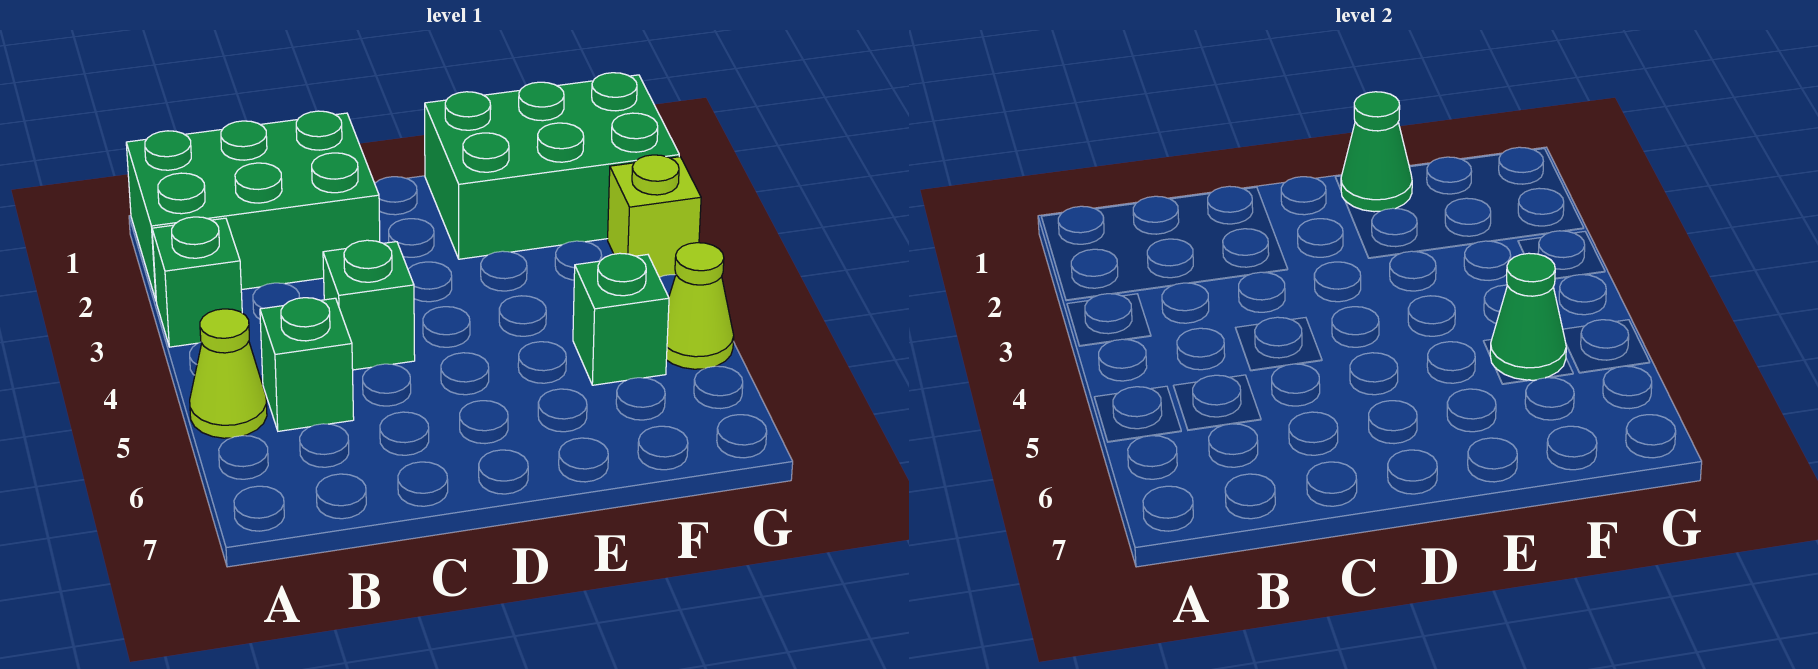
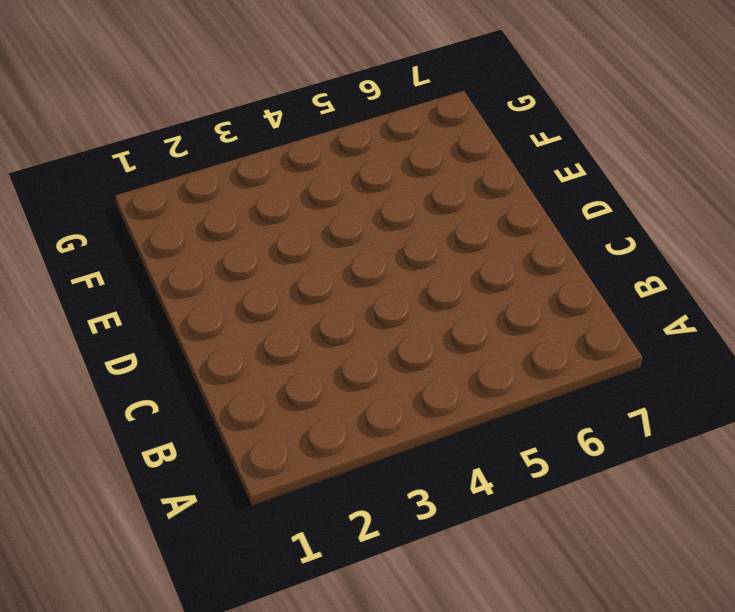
none -> green brick A1:C2 level 1
none -> green brick A3 level 1

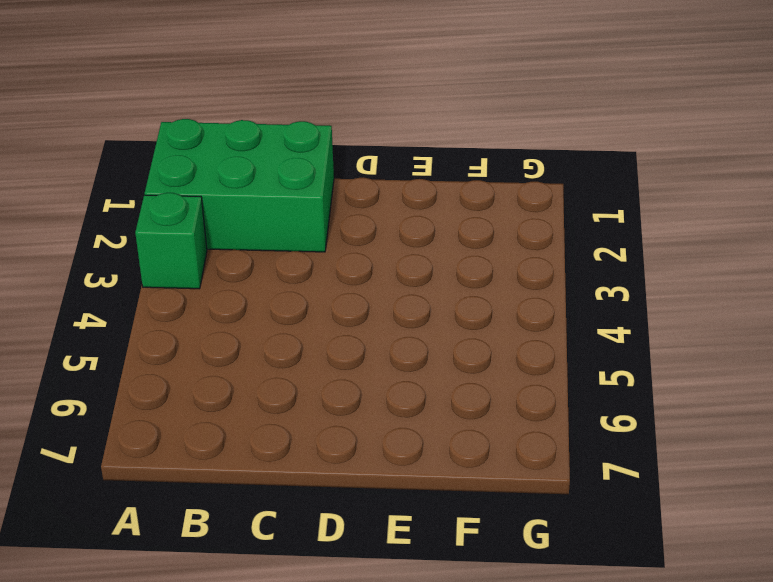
none -> lime cone A5 level 1
none -> green brick B5 level 1

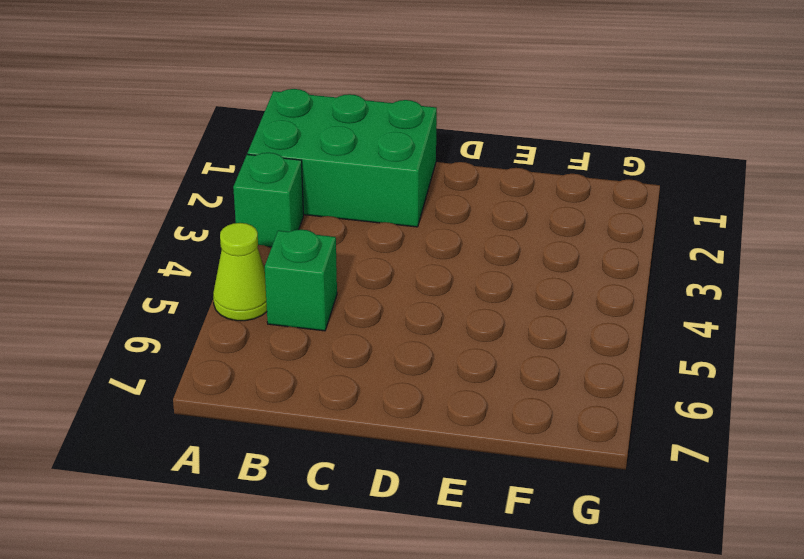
none -> green brick C4 level 1
none -> green brick E1:G2 level 1

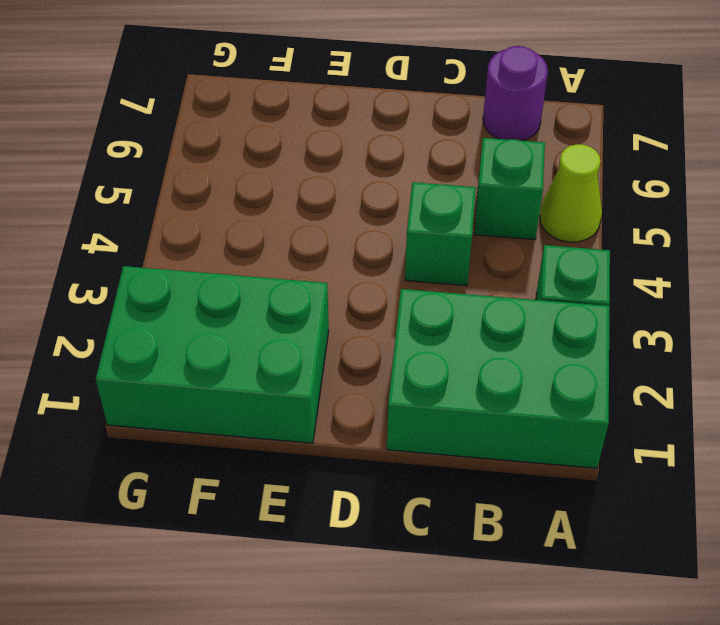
purple round brick B7 level 1 -> none
none -> green brick F5 level 1
none -> lime brick G3 level 1

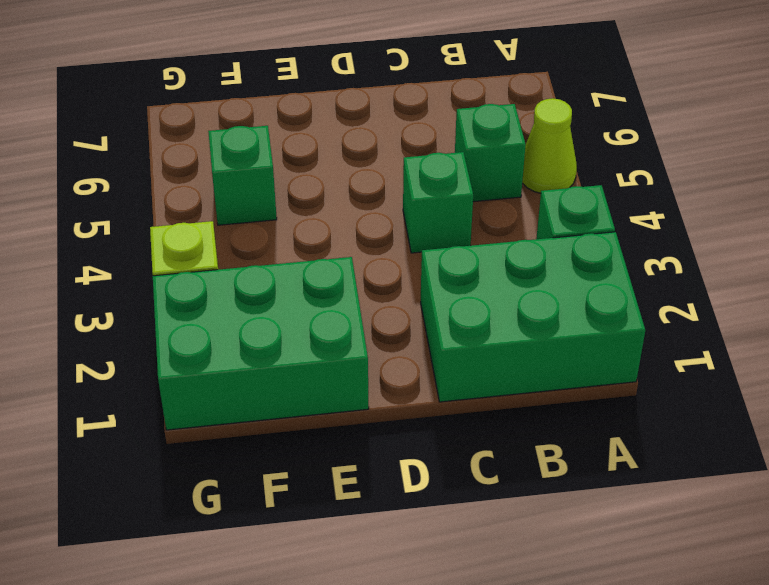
none -> lime cone G5 level 1
none -> green cone E1 level 2

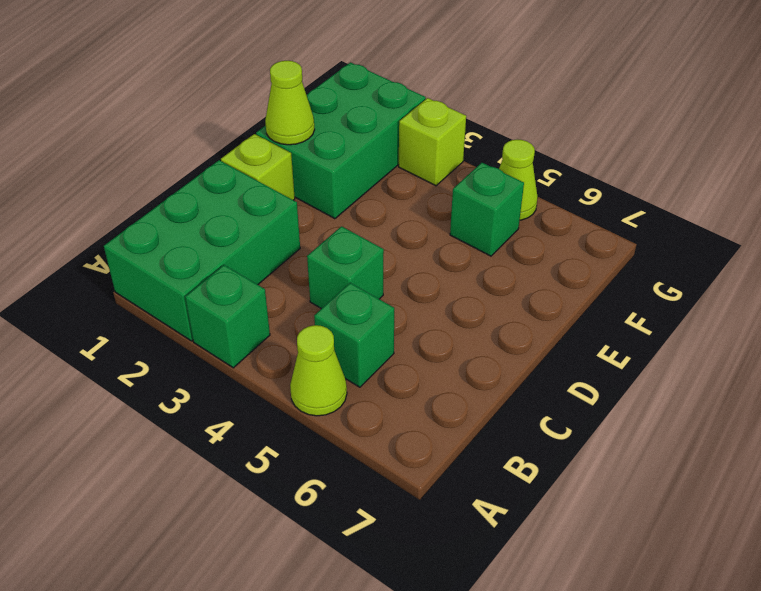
lime brick D1 level 1 -> none
lime cone E1 level 2 -> green cone E1 level 2
none -> green cone F5 level 2

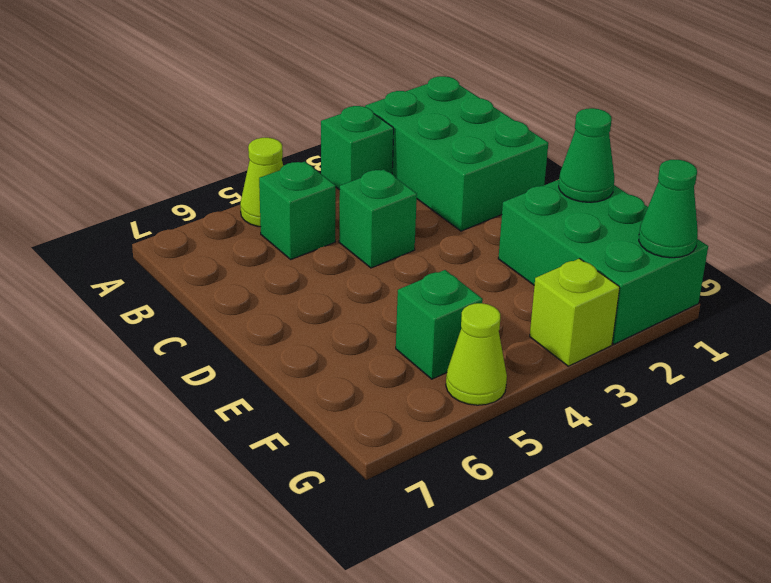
green cone G1 level 2 -> green cone F5 level 2

